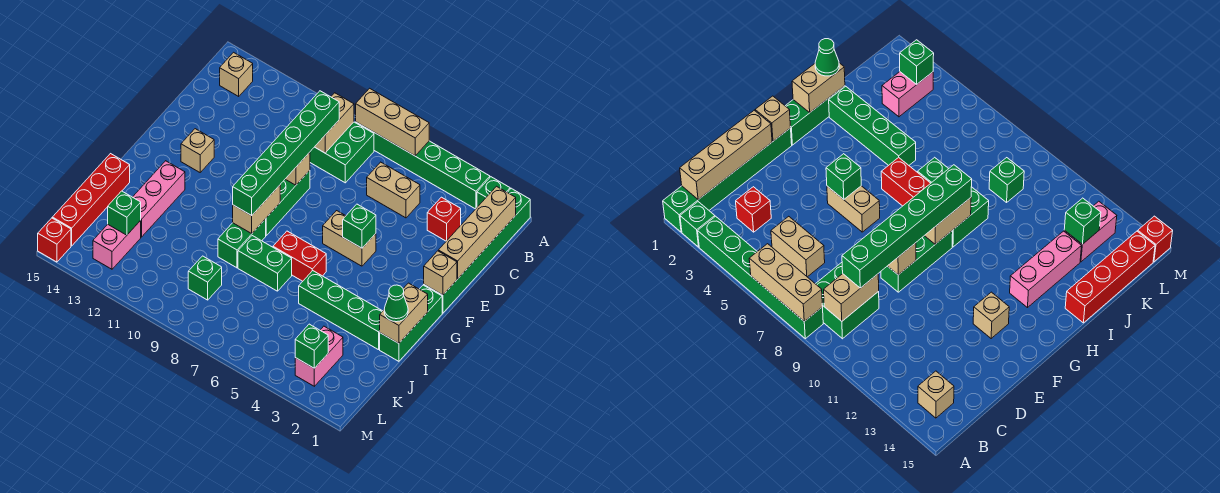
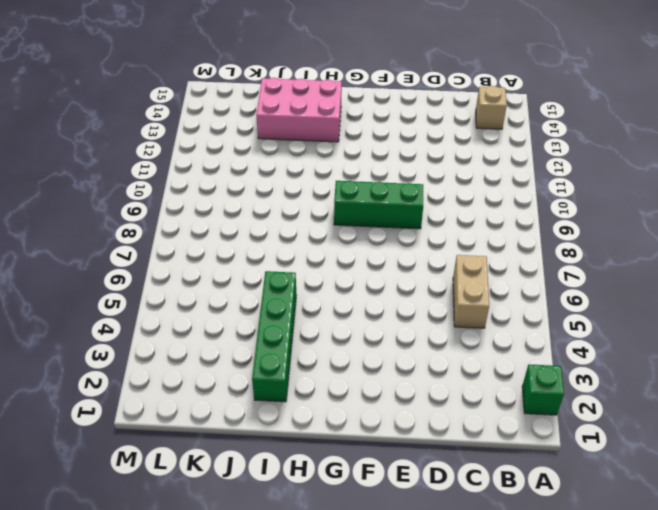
pink brick H13:J14 level 1 -> pink brick H13:J13 level 1
none -> green brick A1:F1 level 1
none -> green brick A3:A8 level 1
none -> green brick B8:C9 level 1
none -> red brick C3 level 1

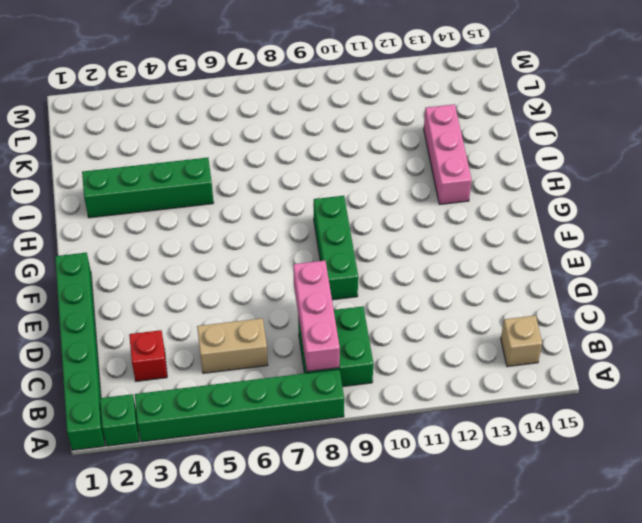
pink brick B8:D8 level 2 -> none
none -> tan brick F5:F6 level 1
none -> tan brick F13 level 1
none -> green brick G1:I1 level 1
none -> red brick H6:H7 level 1

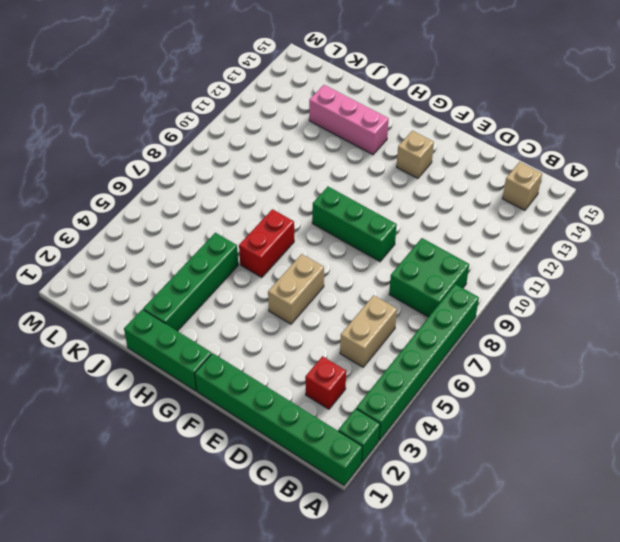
none -> green brick H9:I9 level 1
none -> green brick I7:I8 level 1
none -> red brick I15:L15 level 1
none -> pink brick K3:L3 level 1

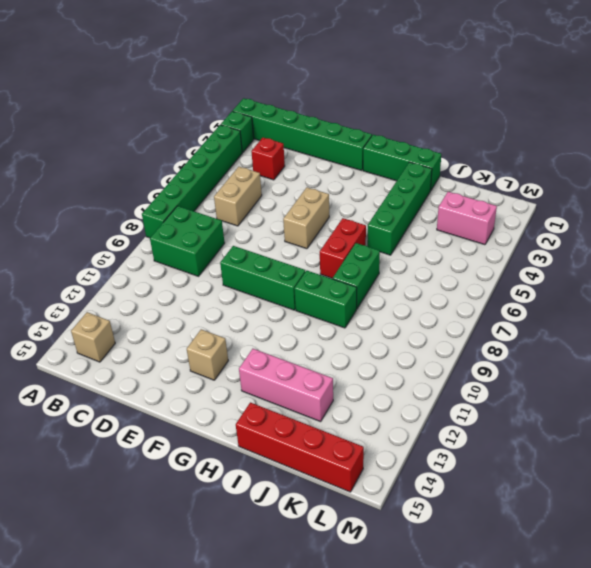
none -> green brick K9 level 1
none -> pink brick K13:L13 level 1
none -> red brick M15 level 1
none -> tan brick A6:A8 level 2

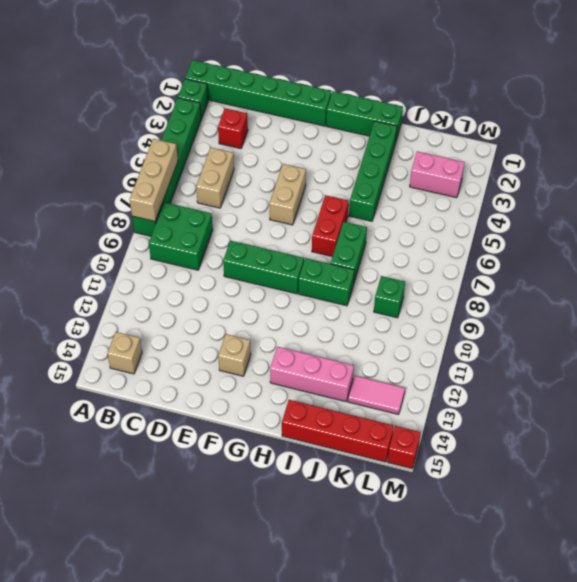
pink tile K13:L13 level 1 -> pink brick K13:L13 level 1
none -> tan brick B1:E1 level 2
none -> tan brick B9:C9 level 2
none -> tan brick E9 level 2
none -> tan brick F1 level 2

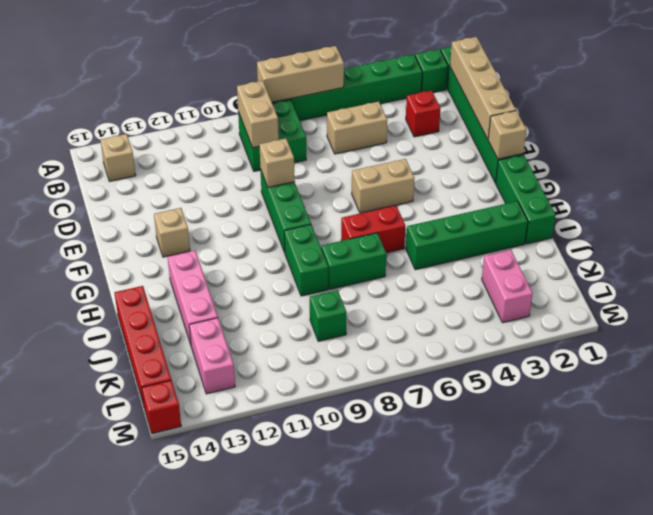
none -> green brick F5 level 2
none -> tan brick G9:H9 level 2
none -> tan brick H1:I1 level 2
none -> green brick K13 level 2

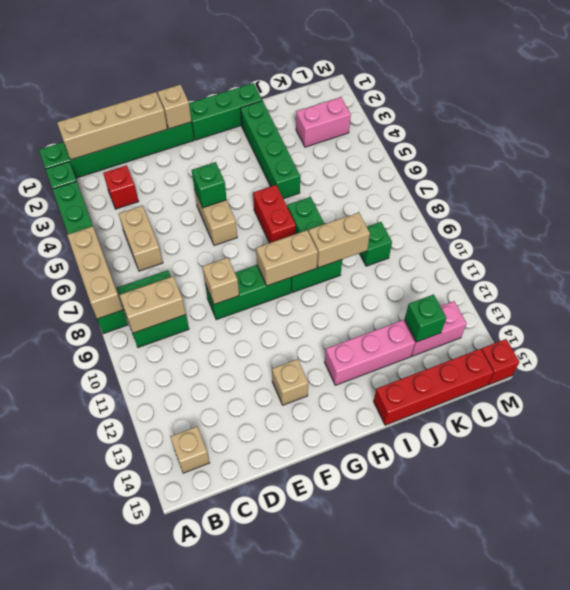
tan brick I9:J9 level 2 -> tan brick H1:I1 level 2
none -> green brick L3 level 2
none -> green brick C9:H9 level 3
none -> green cone I1 level 3

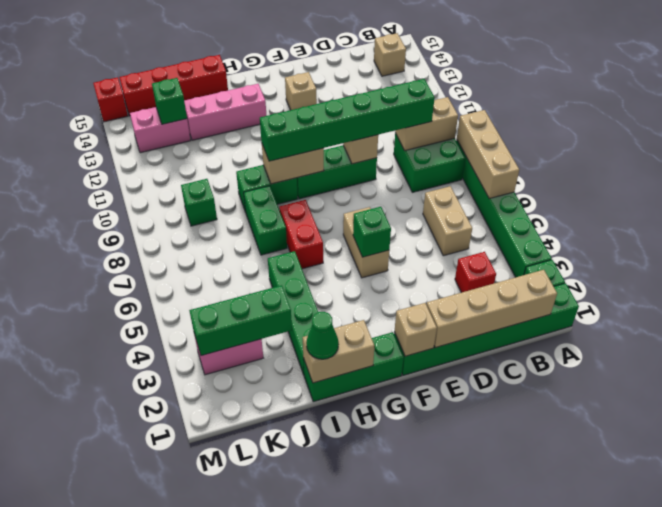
green brick J3:L3 level 2 -> green brick L3 level 2

